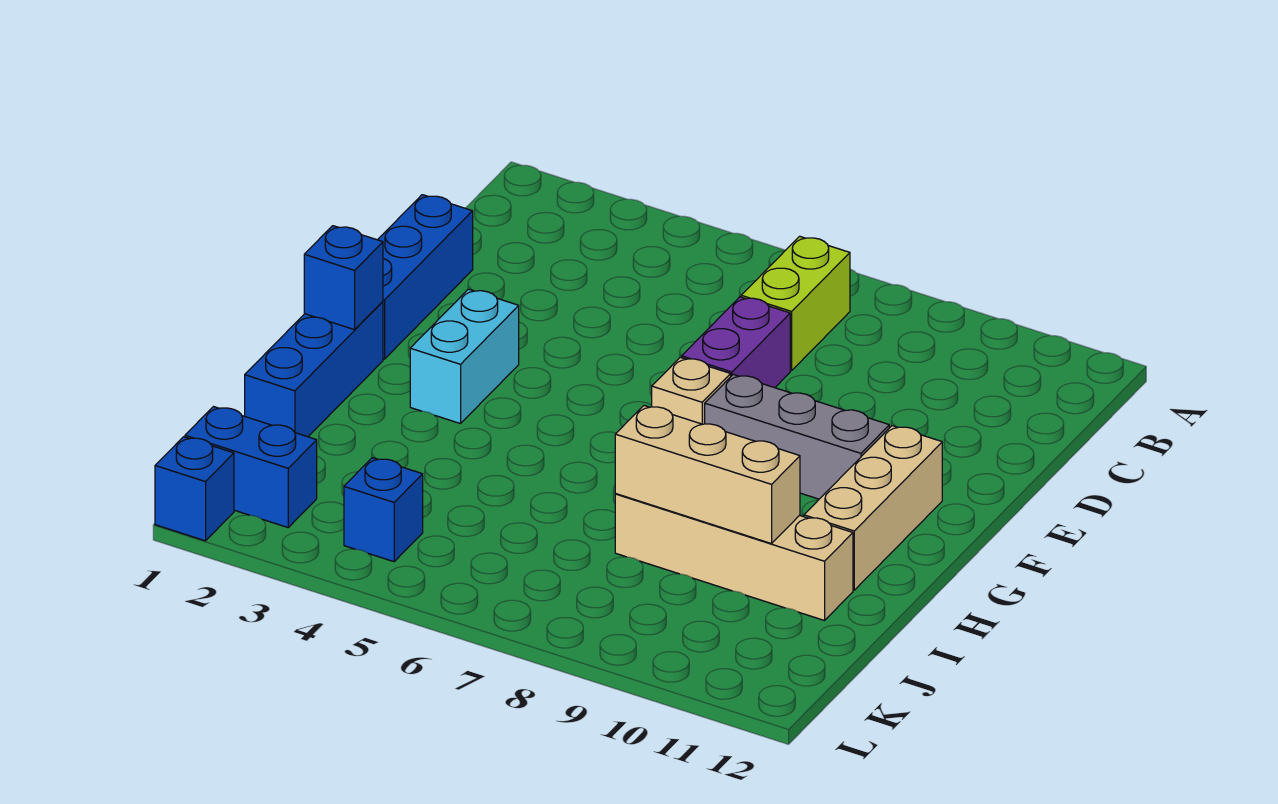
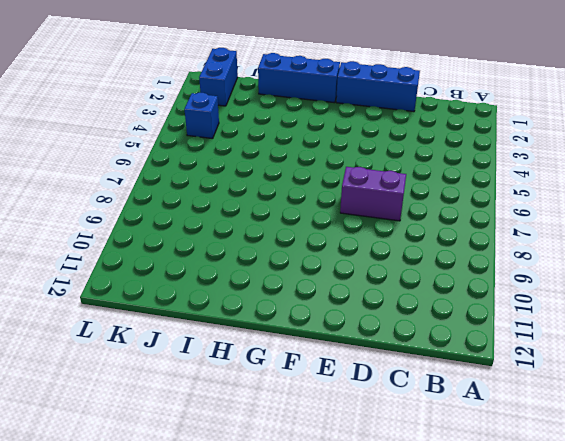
none -> lime brick B7:C7 level 1
none -> cyan brick F3:G3 level 1
none -> tan brick F7 level 1

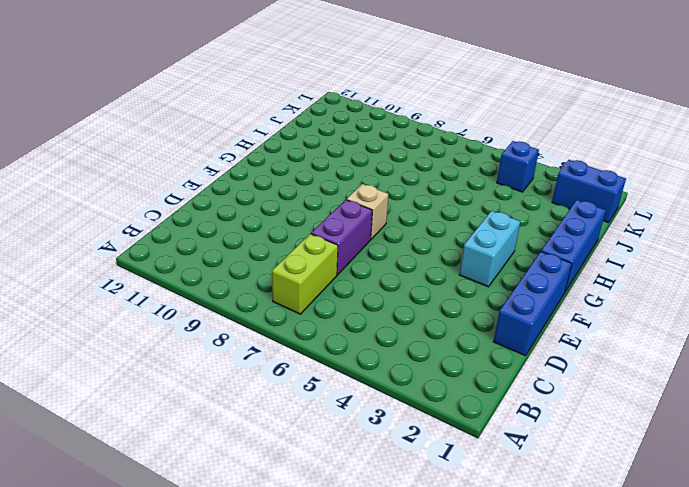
none -> grey brick F8:F10 level 1
none -> tan brick F11:H11 level 1
none -> tan brick I8:I11 level 1

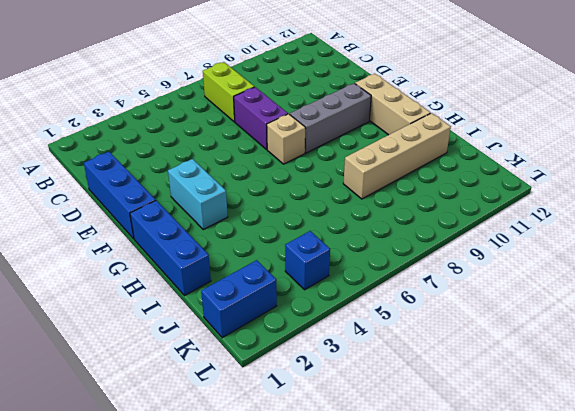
none -> blue brick L1 level 1
none -> blue brick G1 level 2
none -> tan brick I8:I10 level 2

